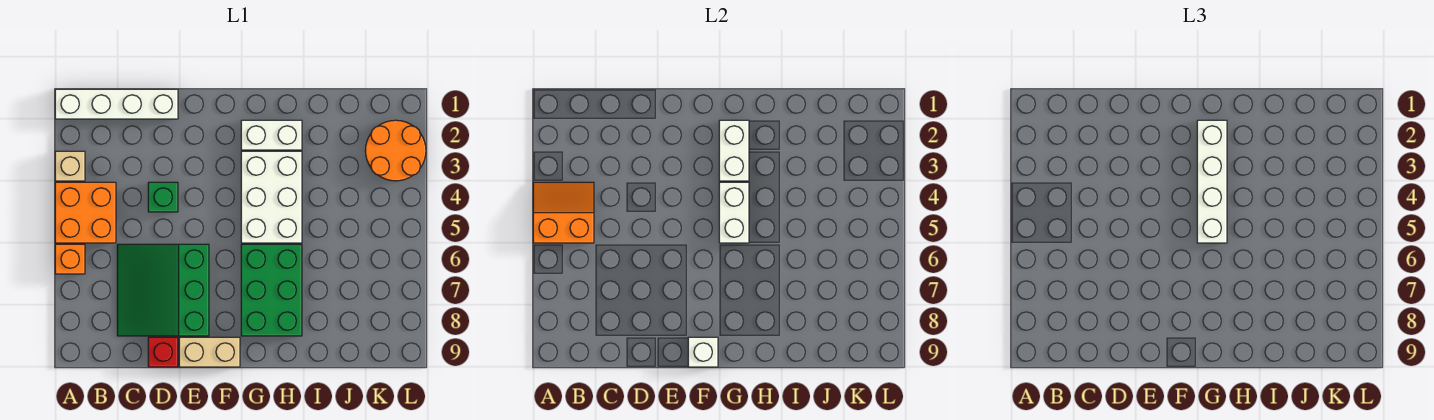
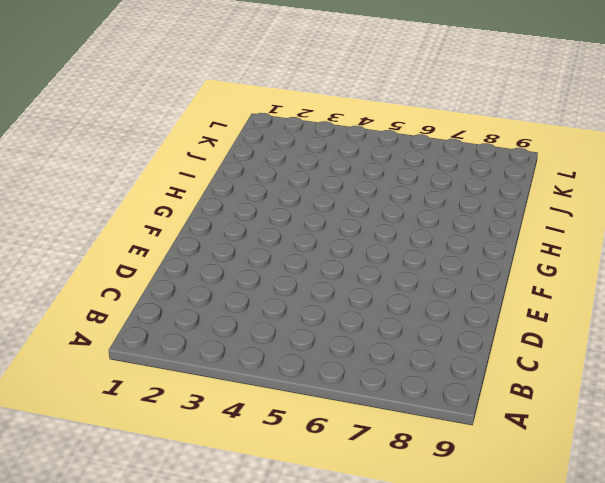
none -> white brick A1:D1 level 1
none -> tan brick A3 level 1
none -> orange brick A4:B5 level 1

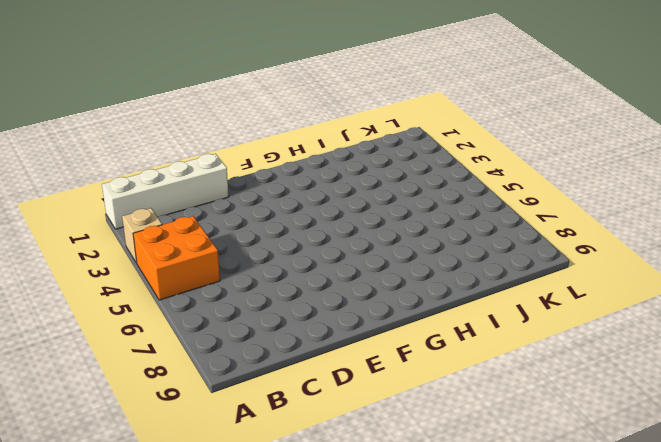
none -> orange brick A6 level 1
none -> green slope C6:E8 level 1 top E
none -> green brick D4 level 1

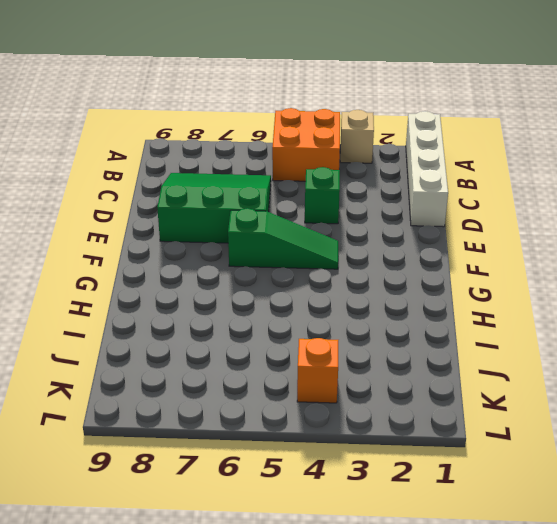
green slope F4:F6 level 1 top 6 -> none
orange brick K4 level 1 -> orange brick A6 level 1
none -> red brick D9 level 1
none -> tan brick E9:F9 level 1
none -> white brick G2:H2 level 1

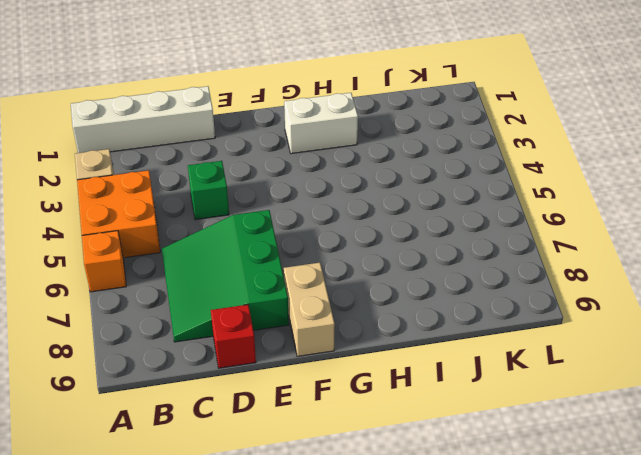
tan brick F8:F9 level 1 -> tan brick E9:F9 level 1
none -> white brick G3:H5 level 1
none -> green brick G6:H8 level 1
none -> orange round brick K2:L3 level 1

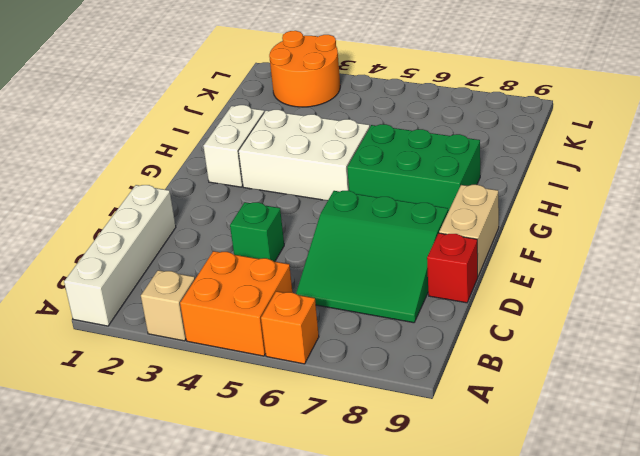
none -> orange slope A4:B5 level 2 top 5
none -> white brick F9 level 2
none -> white brick G2:G3 level 2

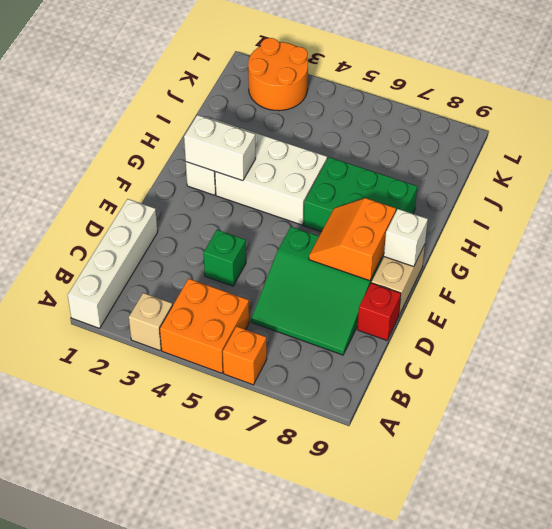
orange slope E7:F8 level 2 top 8 -> orange slope A4:B5 level 2 top 5
none -> white brick G4:G5 level 2
none -> white brick G2:G5 level 3

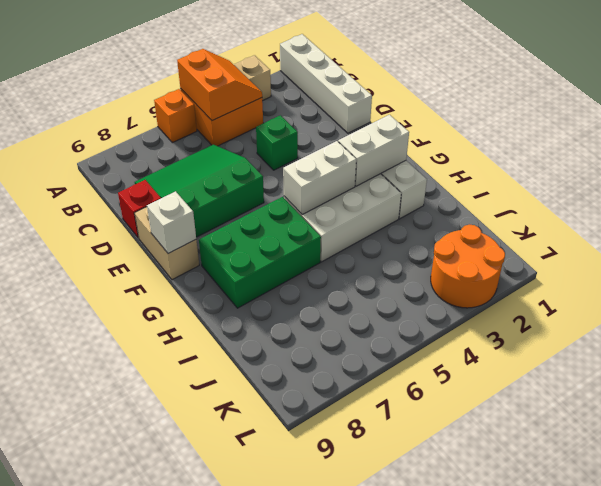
none -> white brick G2:G5 level 3

